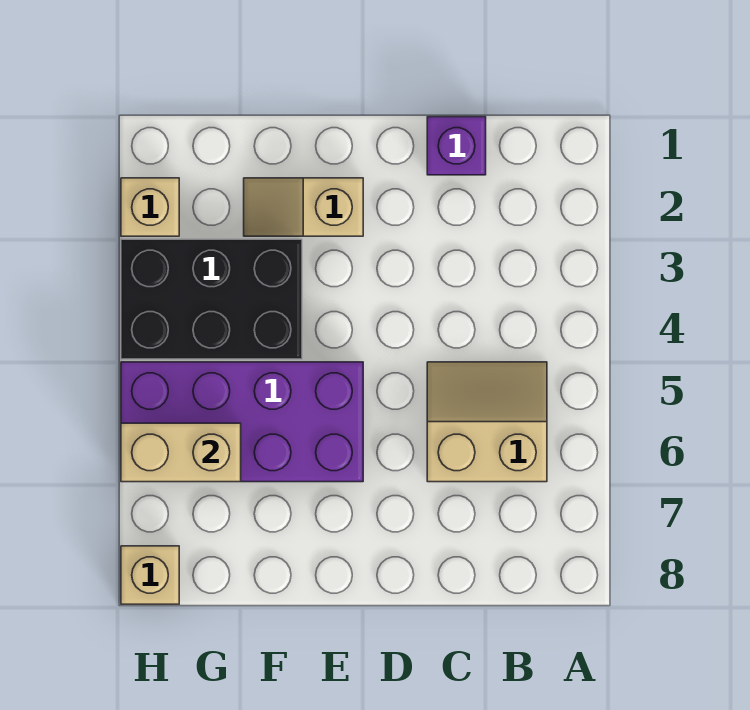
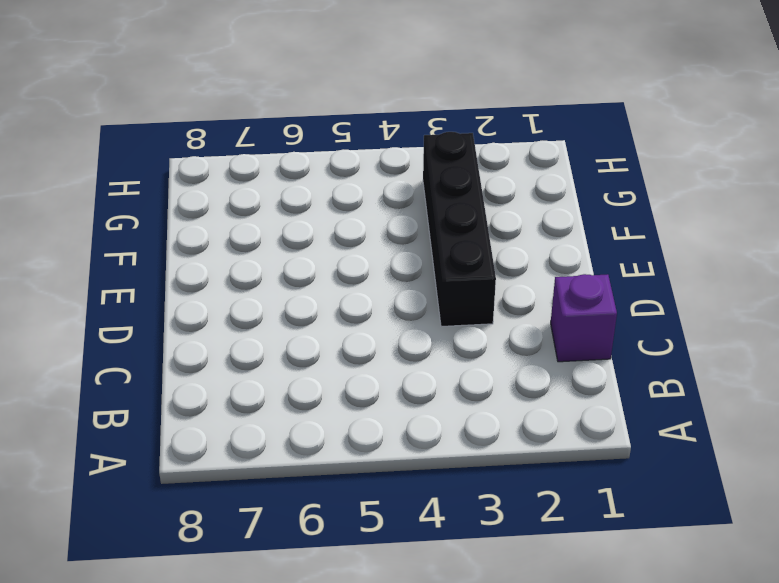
black brick D3:G3 level 1 -> black brick F3:H4 level 1
none -> tan slope B5:C6 level 1 top 6
none -> tan slope E2:F2 level 1 top E

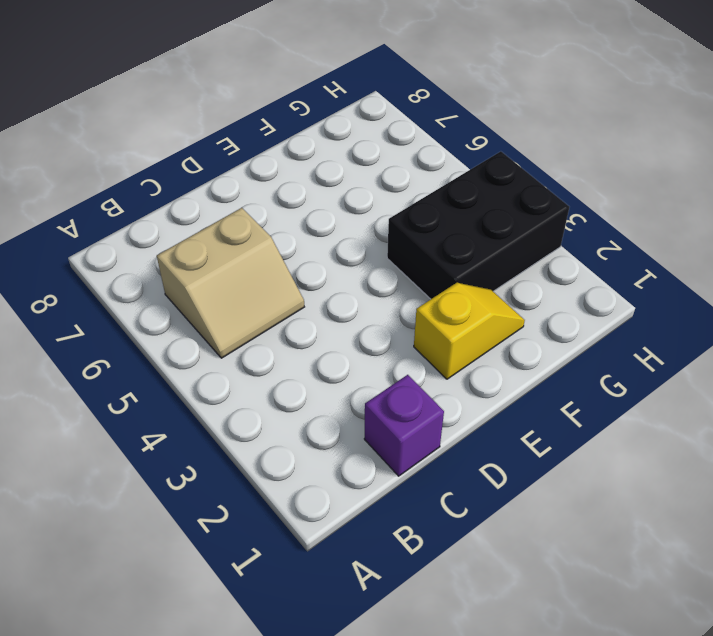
yellow slope E2:F2 level 1 top E -> tan slope E2:F2 level 1 top E
none -> purple brick E5:H6 level 1
none -> tan brick H2 level 1

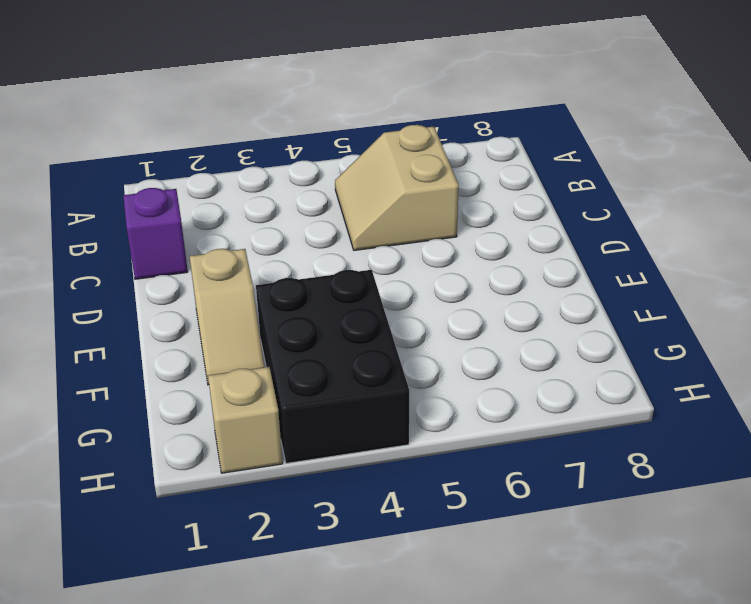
none -> purple brick E5:H6 level 1
none -> tan brick H8 level 1

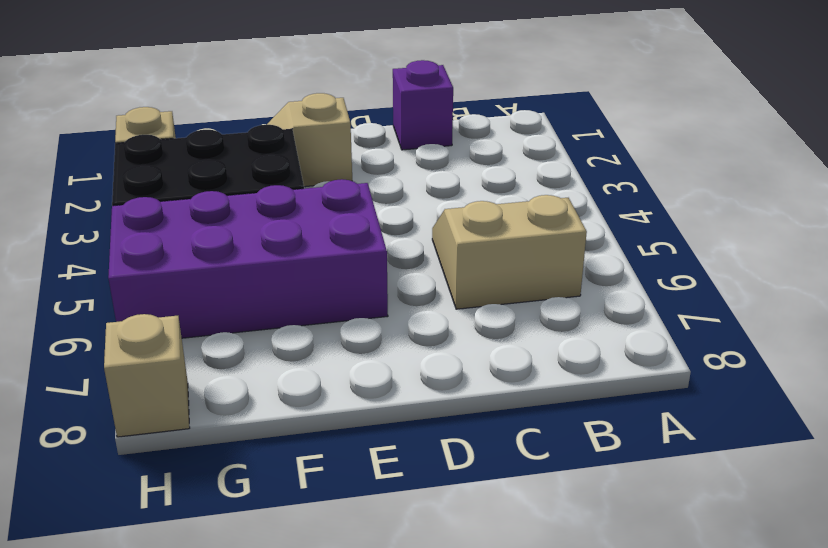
none -> tan brick G6:H6 level 2

